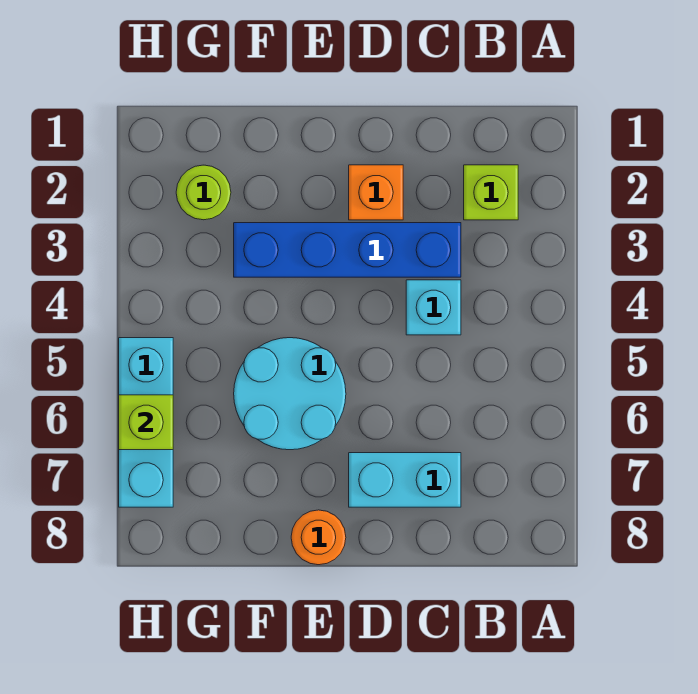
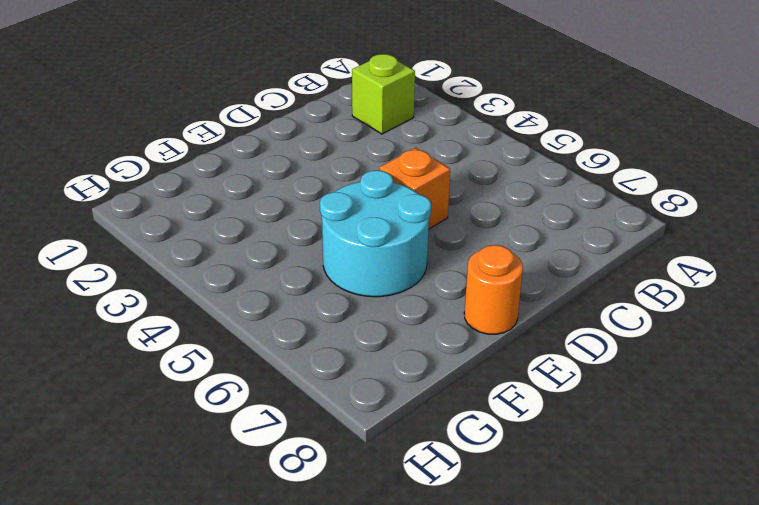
orange brick D5 level 1 -> orange brick D2 level 1
none -> blue brick C3:F3 level 1
none -> cyan brick C4 level 1

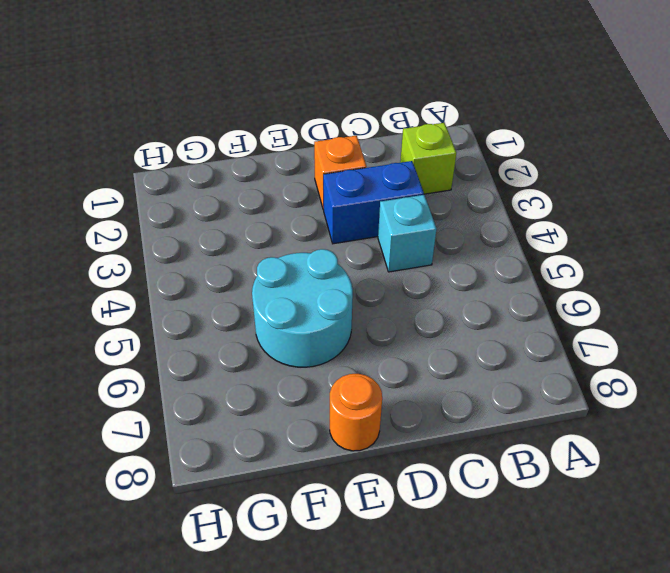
blue brick C3:D3 level 1 -> blue brick C3:F3 level 1
none -> cyan brick C7:D7 level 1
none -> lime round brick G2 level 1

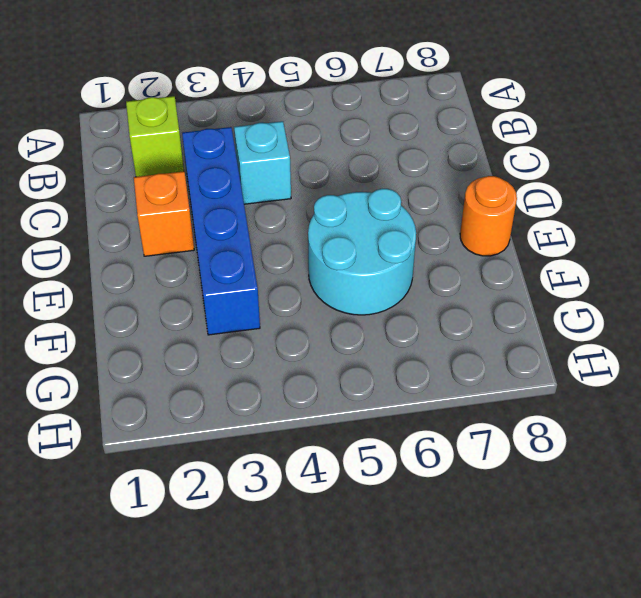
none -> cyan brick C7:D7 level 1
none -> lime round brick G2 level 1

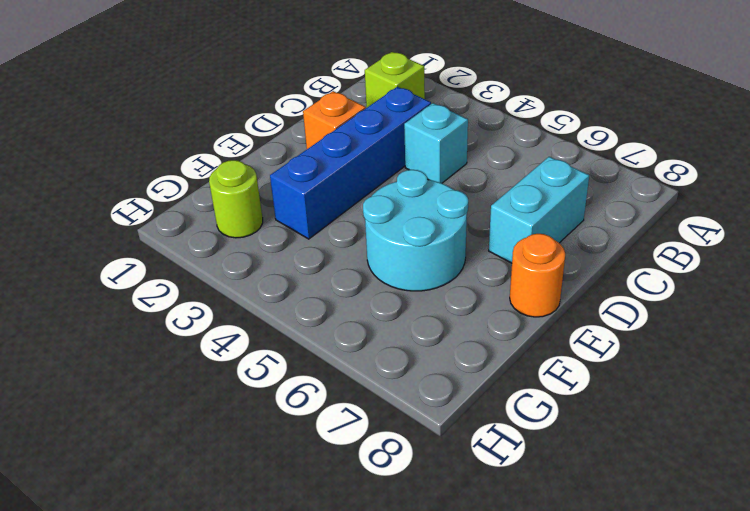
none -> cyan brick H5:H7 level 1
none -> lime brick H6 level 2

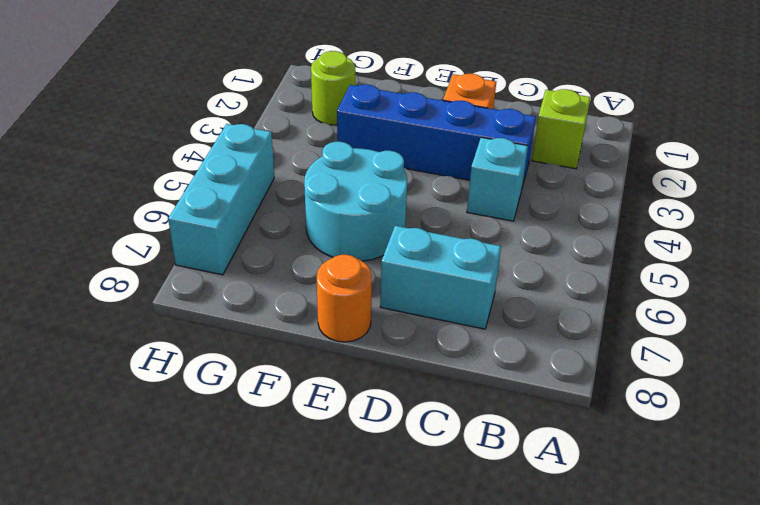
none -> lime brick H6 level 2

